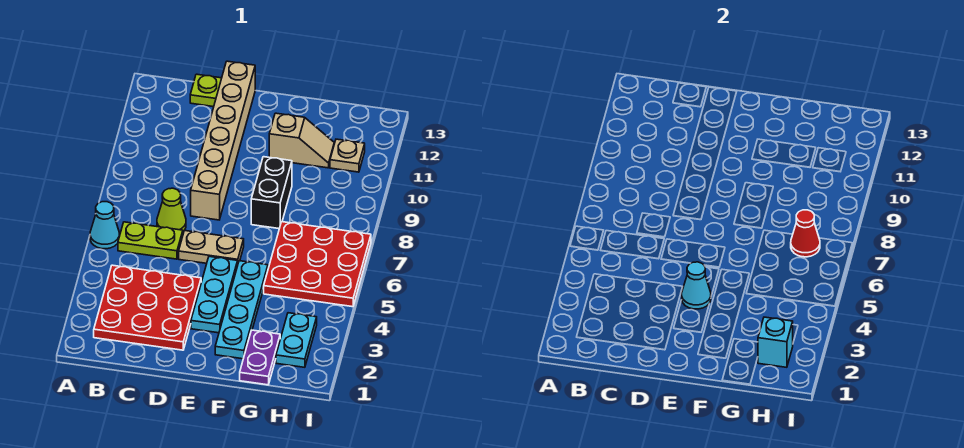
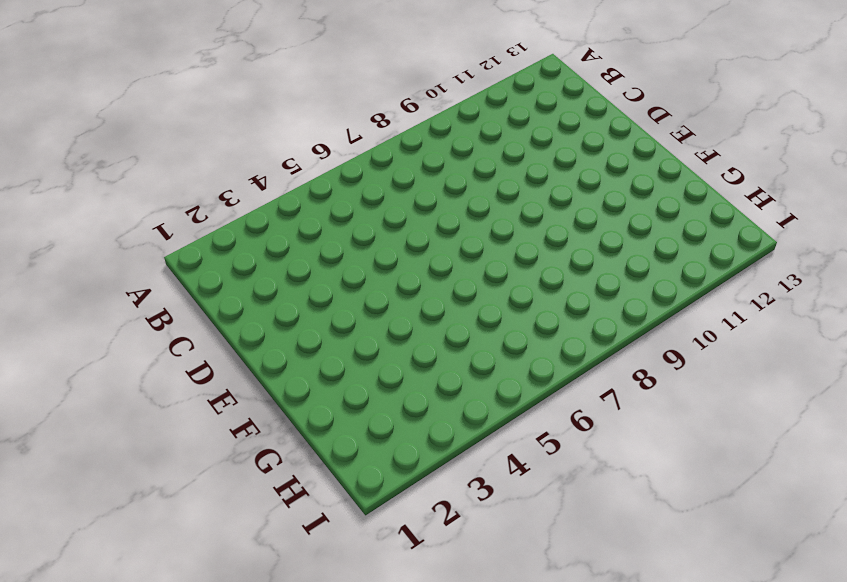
none -> cyan cone A6 level 1
none -> red plate B2:D4 level 1
none -> lime plate B6:C6 level 1

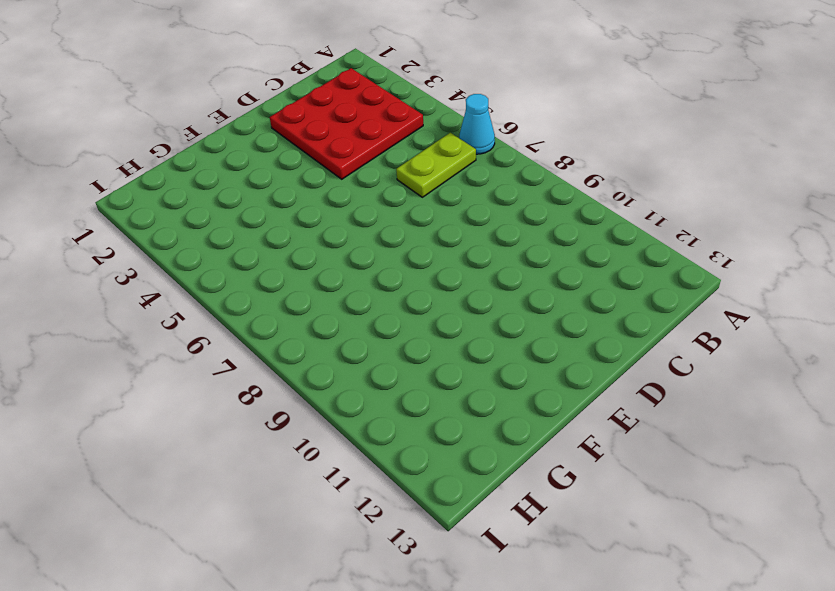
none -> lime cone C7 level 1
none -> lime plate C13 level 1
none -> tan plate D6:E6 level 1

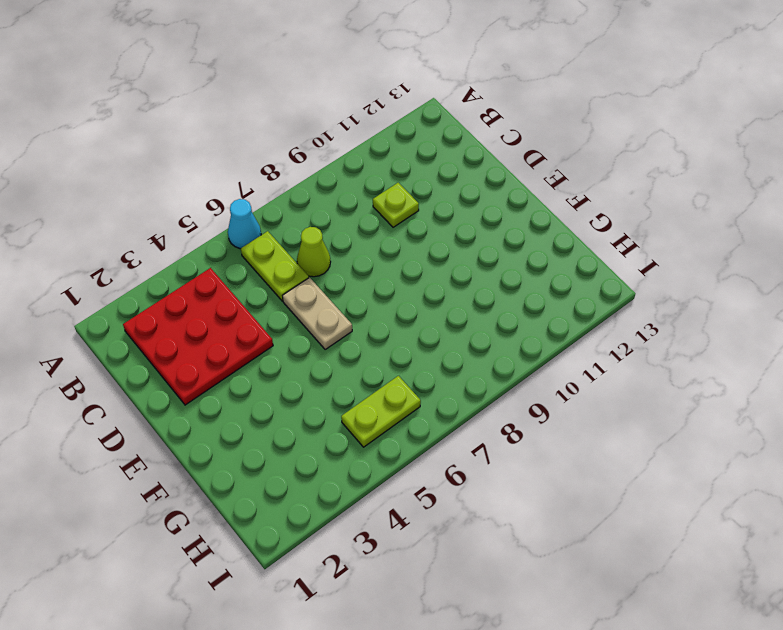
lime plate C10 level 1 -> lime plate C13 level 1
lime plate H5:H6 level 1 -> red plate G5:I7 level 1
none -> tan brick D8:D13 level 1
none -> cyan plate E3:E5 level 1
none -> cyan plate F2:F5 level 1

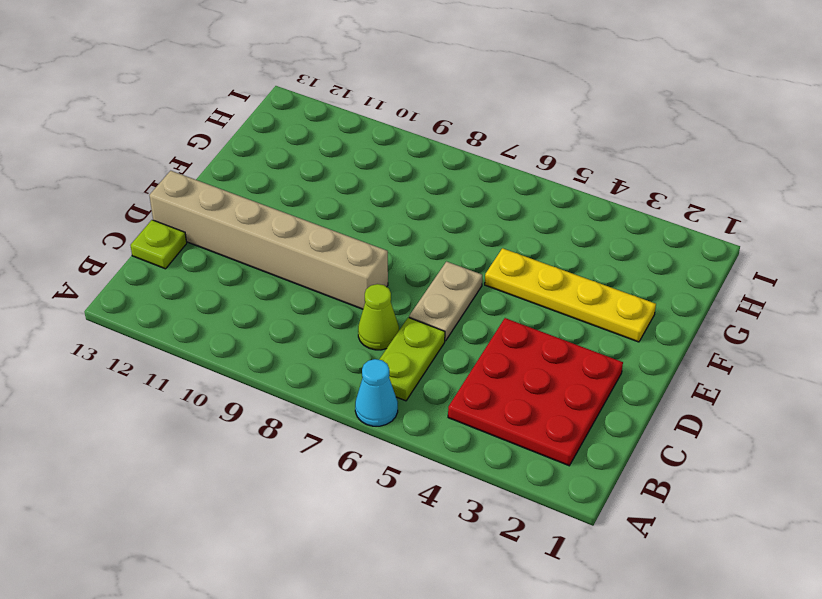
yellow plate F2:F5 level 1 -> cyan plate F2:F5 level 1
none -> cyan plate E3:E5 level 1
none -> black brick F8:F9 level 1
none -> tan slope F11:G11 level 1 top F

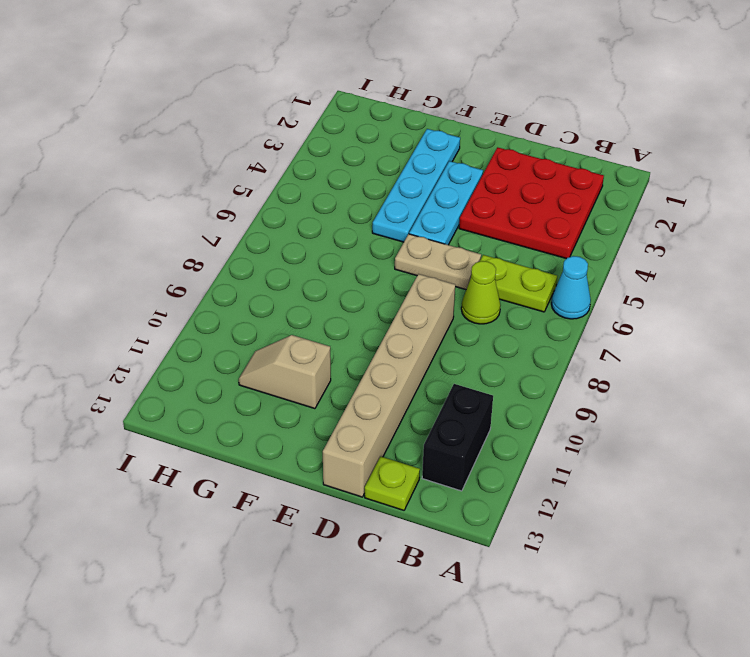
black brick B11:B12 level 1 -> black brick F8:F9 level 1
none -> purple plate G1:G2 level 1
none -> red plate G5:I7 level 1
none -> cyan plate H2:H3 level 1

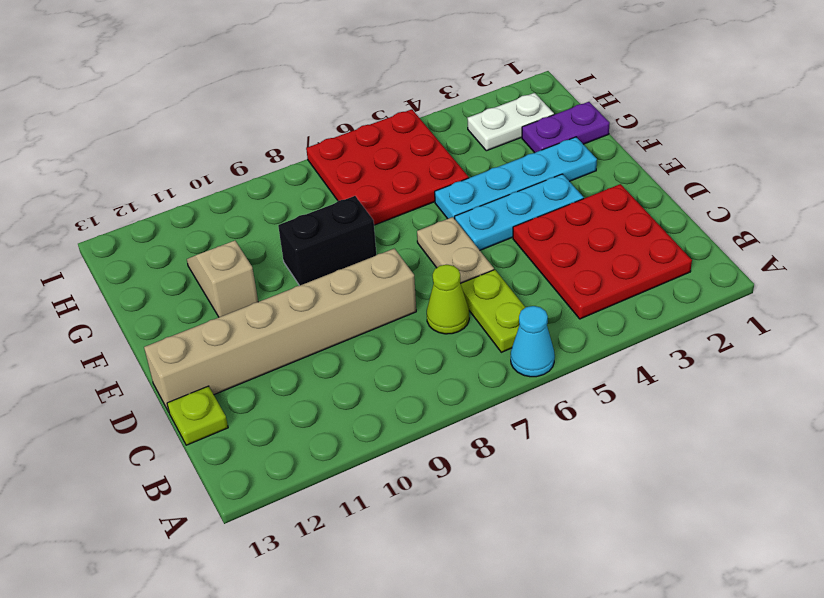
white plate H2:H3 level 1 -> cyan plate H2:H3 level 1
none -> tan plate H11 level 1
none -> cyan cone E4 level 2
none -> cyan brick H2 level 2

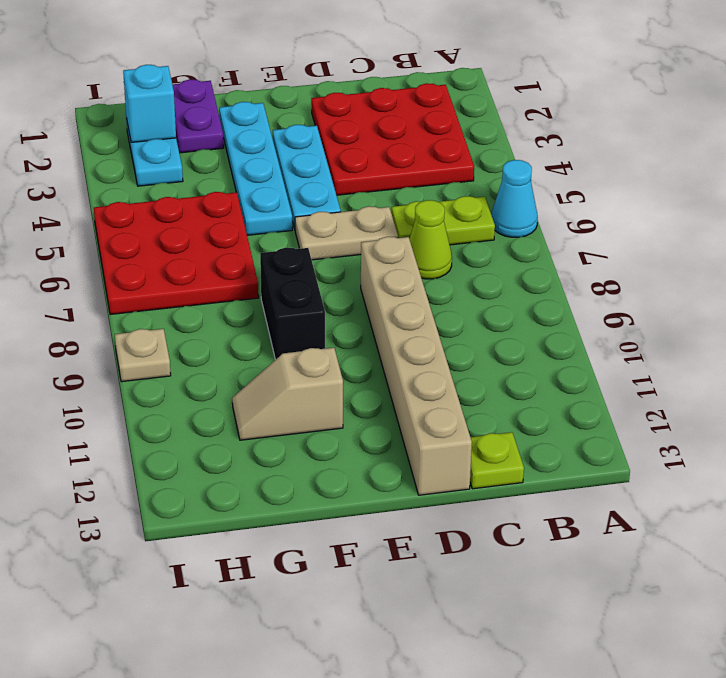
tan plate I9 level 1 -> tan plate H11 level 1
none -> cyan cone E4 level 2
none -> red cone H7 level 2

